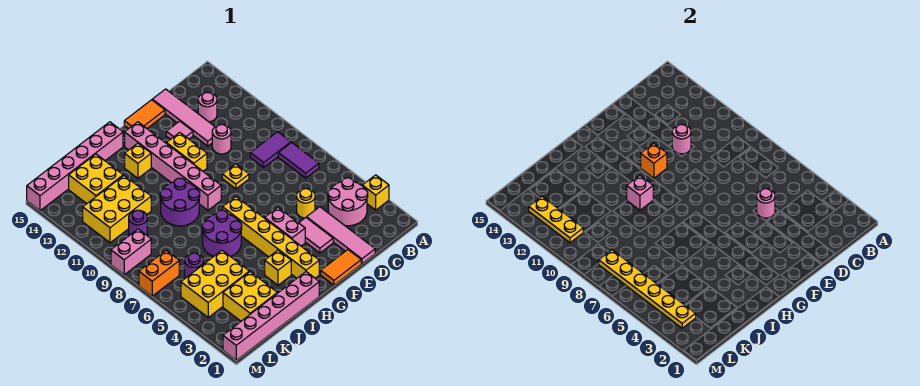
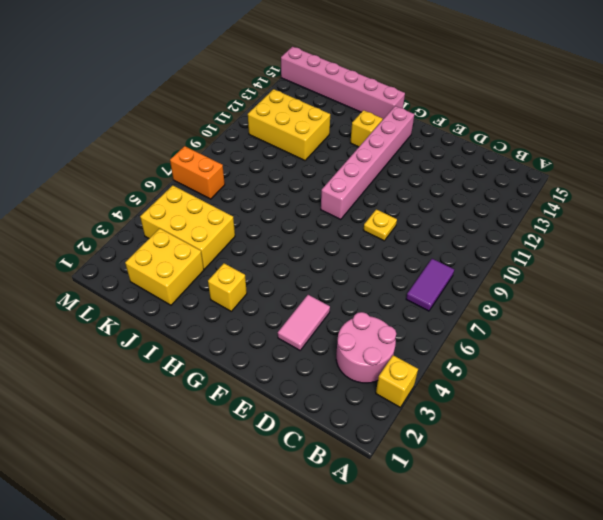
none -> purple tile B9:C9 level 1
none -> pink round brick C13 level 1
none -> pink tile D1:D4 level 1
none -> yellow round brick D5 level 1

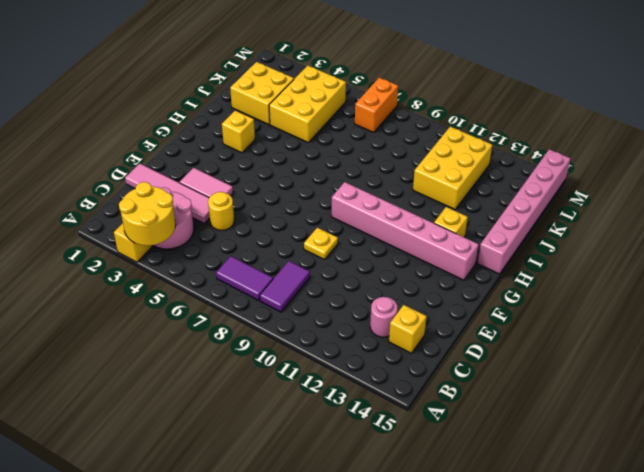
yellow round brick A3:B4 level 2 -> none
yellow brick C14 level 1 -> none
none -> pink round brick D11 level 1
none -> pink tile D12:D15 level 1
none -> orange tile E1:F1 level 1
none -> pink tile E13 level 1

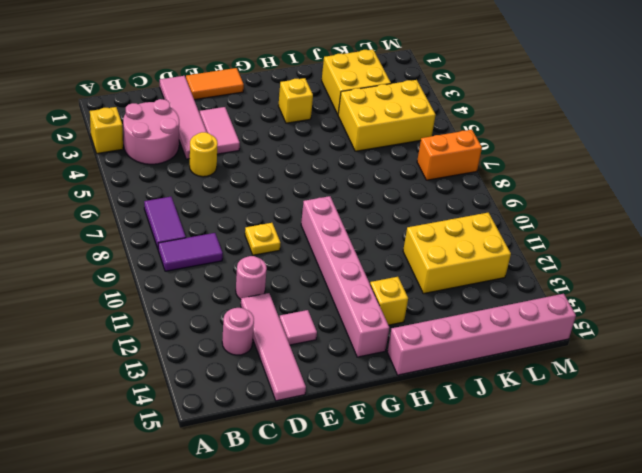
none -> orange tile E15:F15 level 1
none -> pink brick F4:F5 level 1
none -> yellow brick F11:F12 level 1
none -> yellow brick G2:G7 level 1

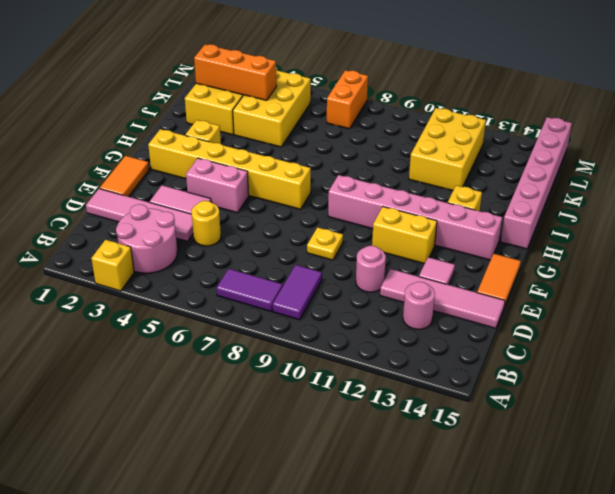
orange brick K2:K4 level 2 -> none
none -> pink brick H1:M1 level 1
none -> purple round brick H6:I7 level 1
none -> purple round brick H9:I10 level 1
none -> yellow brick J13:K14 level 1

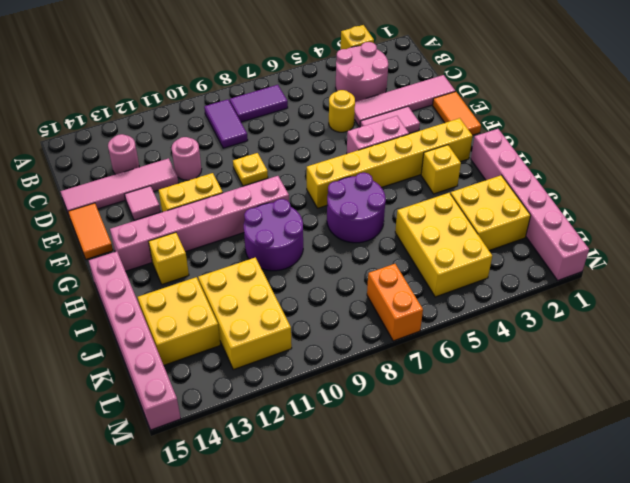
none -> purple round brick K6 level 1
none -> purple round brick K10 level 1
none -> pink brick L9:M9 level 1
none -> pink round brick D5 level 2

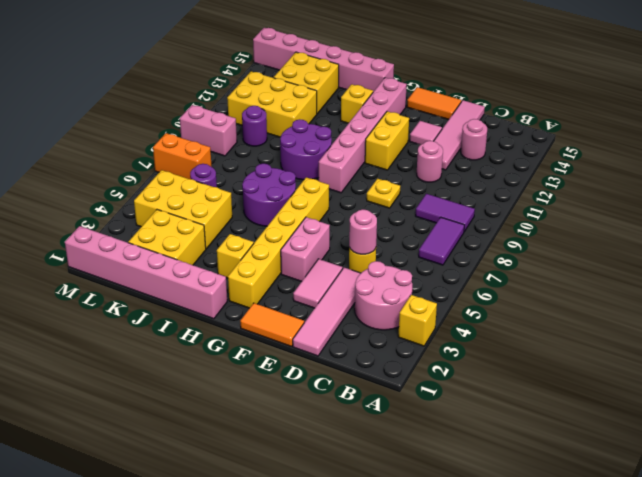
none -> pink round brick D11 level 2
none -> orange brick F11 level 2
none -> pink brick H10 level 2
none -> yellow plate L3:L8 level 2

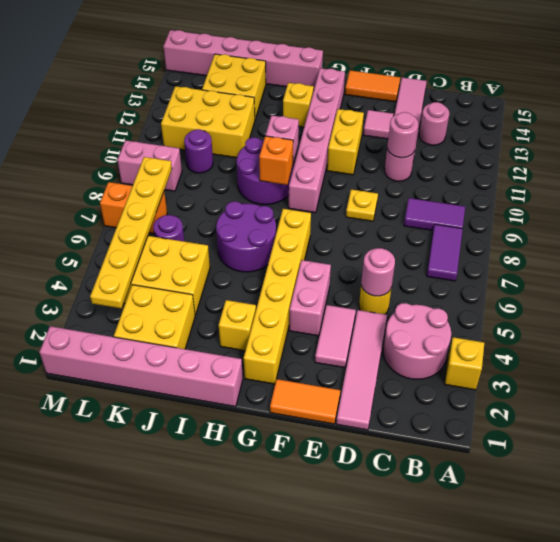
orange brick H9 level 2 -> orange brick F11 level 2
none -> yellow plate L11:L13 level 2

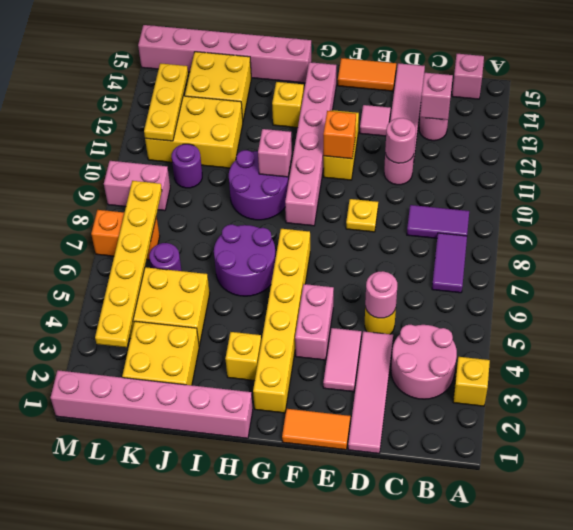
pink brick B15 level 1 -> none
pink brick C13 level 2 -> none

